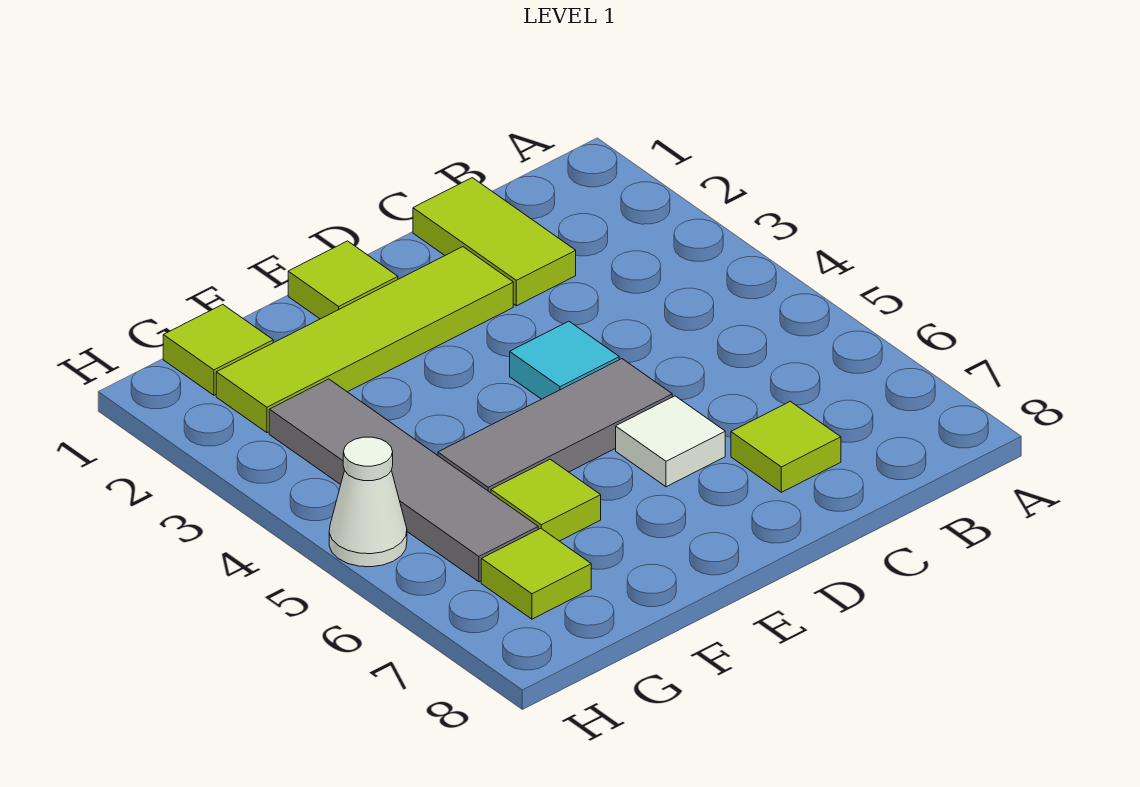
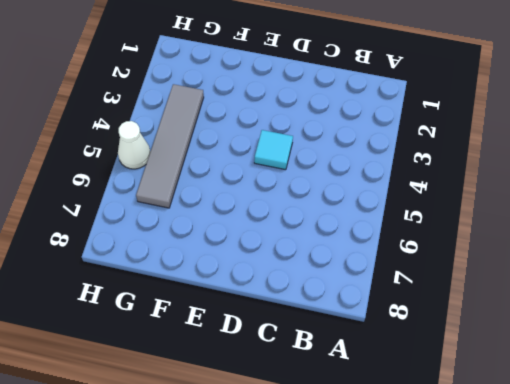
none -> lime tile C1:C2 level 1
none -> lime tile C7 level 1
none -> lime tile D2:G2 level 1

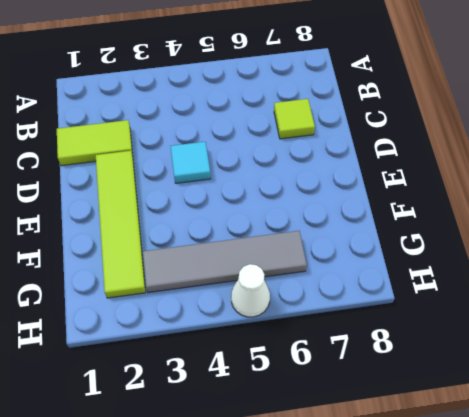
none -> grey tile D5:F5 level 1
none -> white tile D6 level 1
none -> lime tile E1 level 1

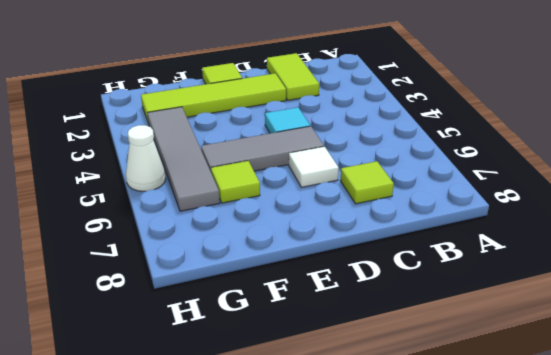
none -> lime tile G1 level 1
none -> lime tile G7 level 1

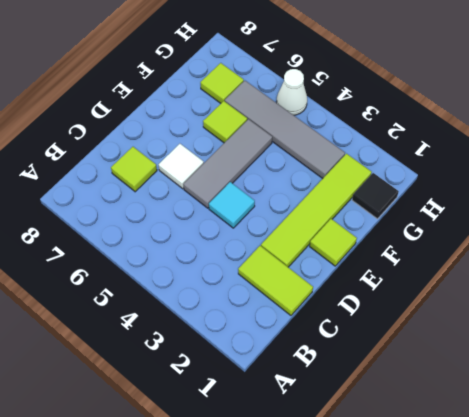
black tile G1 level 1 -> lime tile G1 level 1

